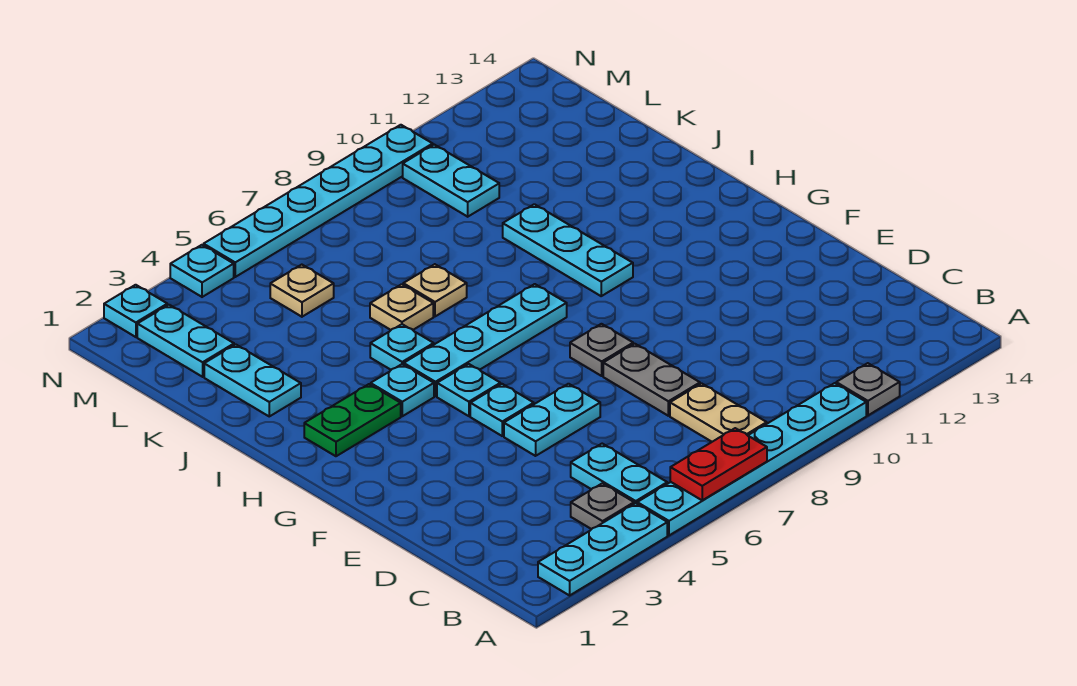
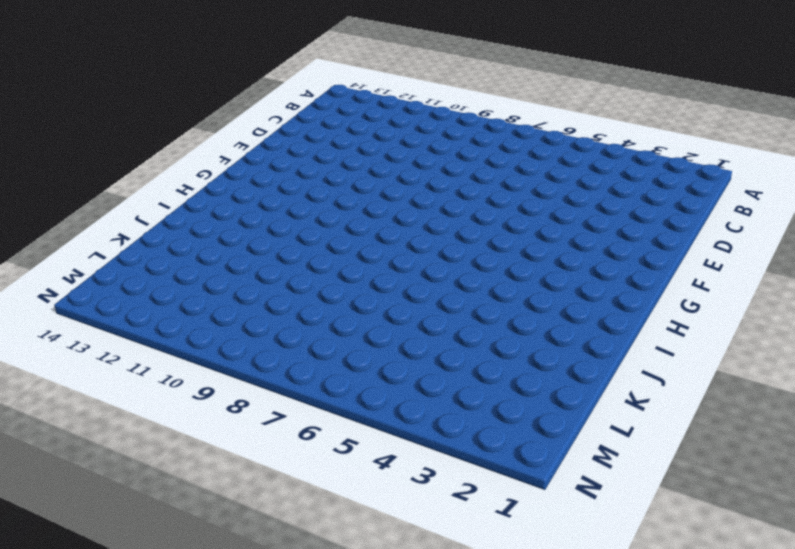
none -> cyan plate A2:A4 level 1
none -> cyan plate A5:A10 level 1
none -> grey plate A11 level 1

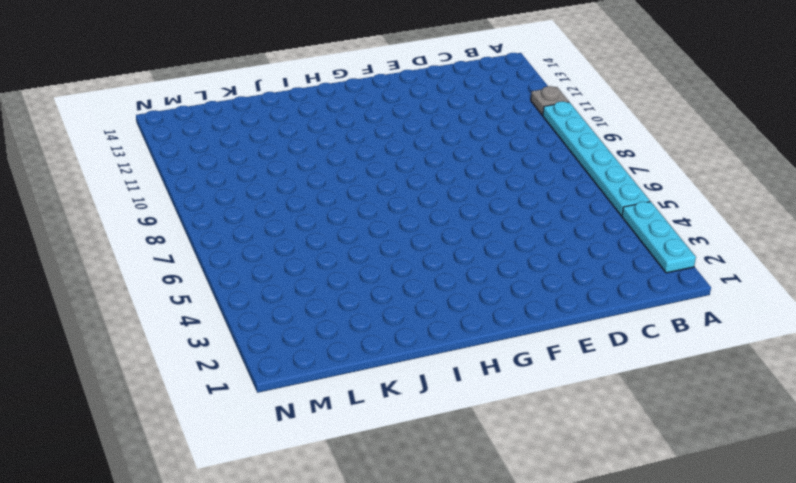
none -> grey plate B4 level 1
none -> cyan plate B5:C5 level 1
none -> tan plate B8:C8 level 1

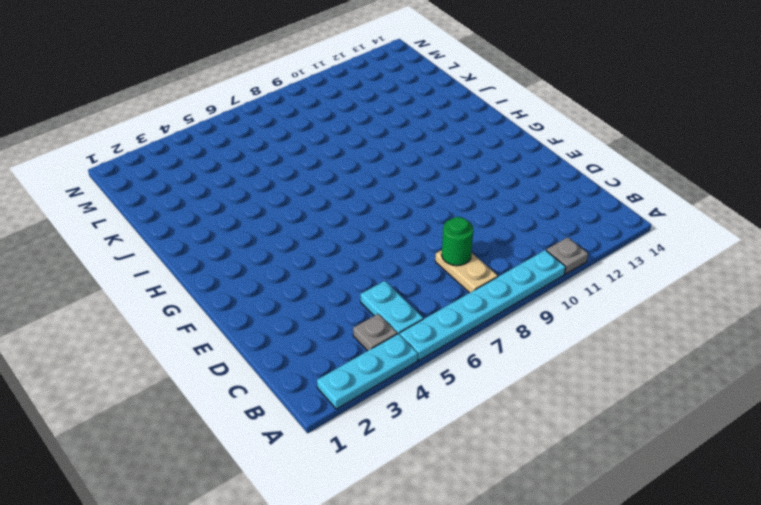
green round brick C8 level 2 -> none
none -> grey plate D8:E8 level 1
none -> cyan plate E5:E6 level 1
none -> cyan plate F5 level 1

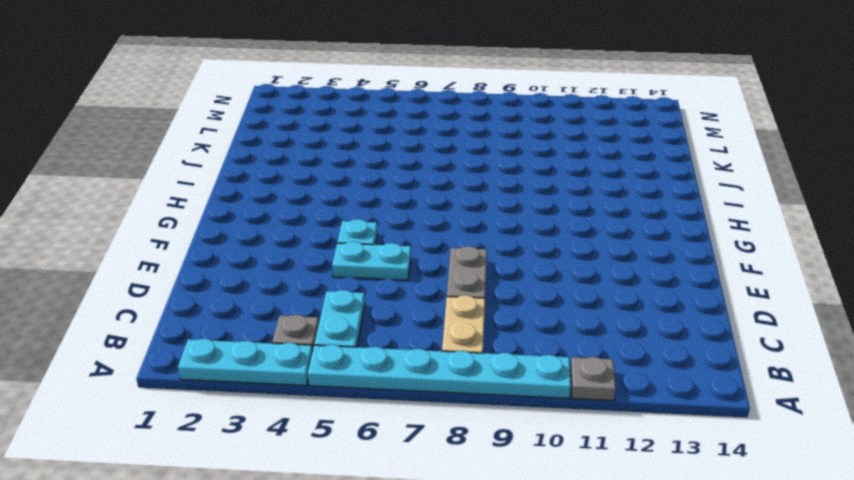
none -> grey plate F8 level 1
none -> cyan plate G5 level 1
none -> green plate H2:H3 level 1

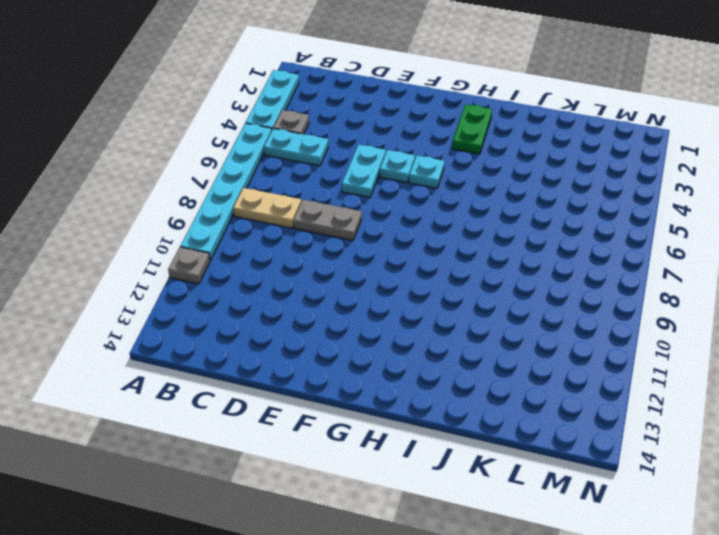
none -> grey plate F8 level 1
none -> cyan plate H4 level 1
none -> cyan plate H5:H8 level 1

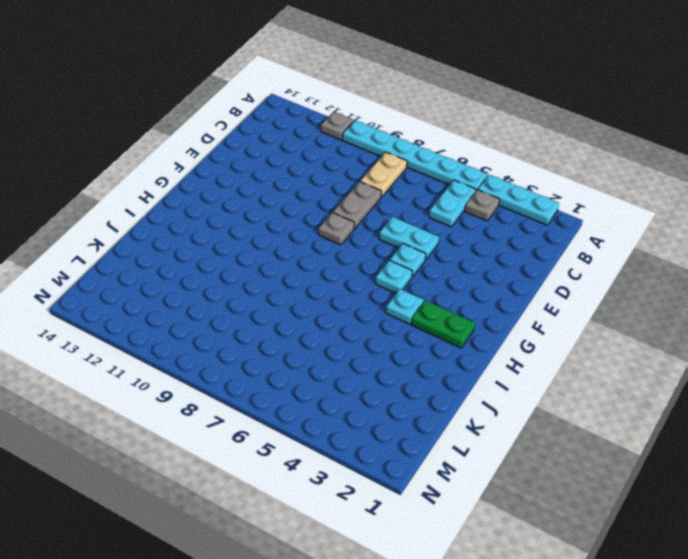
none -> cyan plate H5:H8 level 1
none -> cyan plate H10:J10 level 1
none -> cyan plate I5 level 1

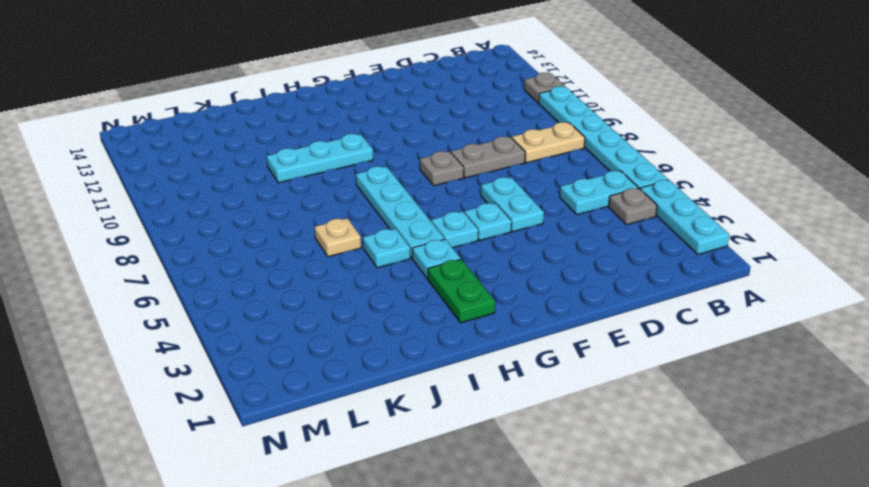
none -> cyan plate J2:K2 level 1
none -> tan plate J7 level 1
none -> cyan plate L2:M2 level 1

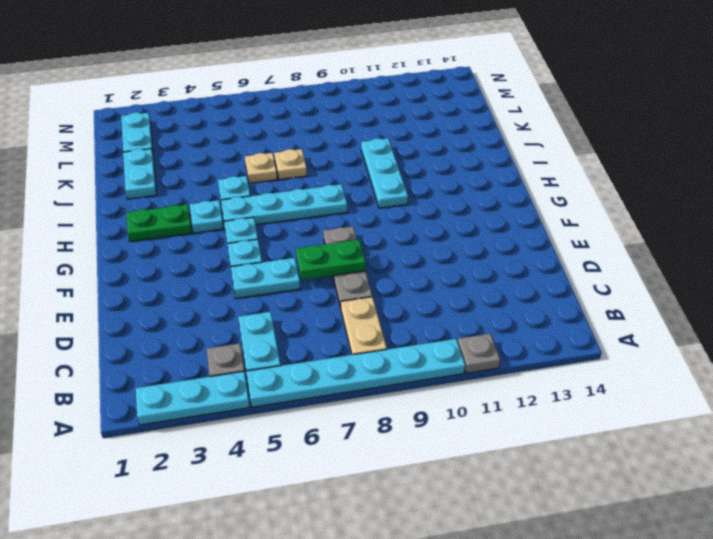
green plate E7:E8 level 2 -> none
none -> tan plate L5 level 1
none -> cyan plate L10:M10 level 1
none -> cyan plate N2 level 1

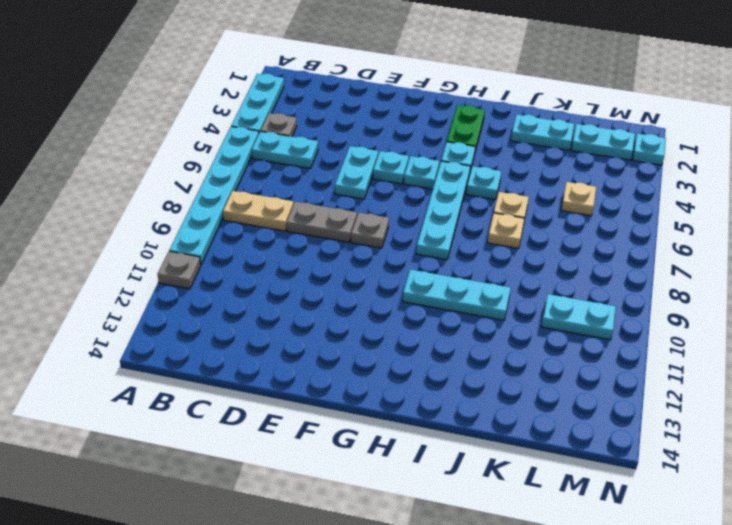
none -> cyan plate N4 level 1
none -> cyan plate N5:N10 level 1
none -> red plate A6:A7 level 2

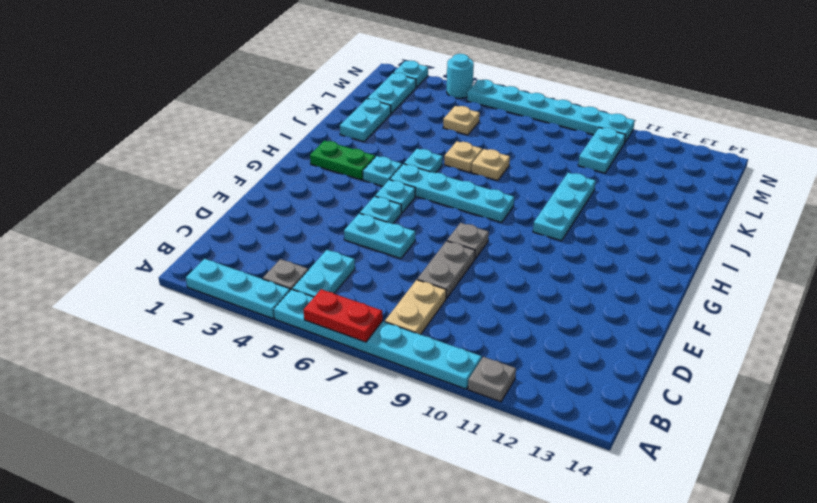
cyan round brick N4 level 1 -> cyan plate N4 level 1

